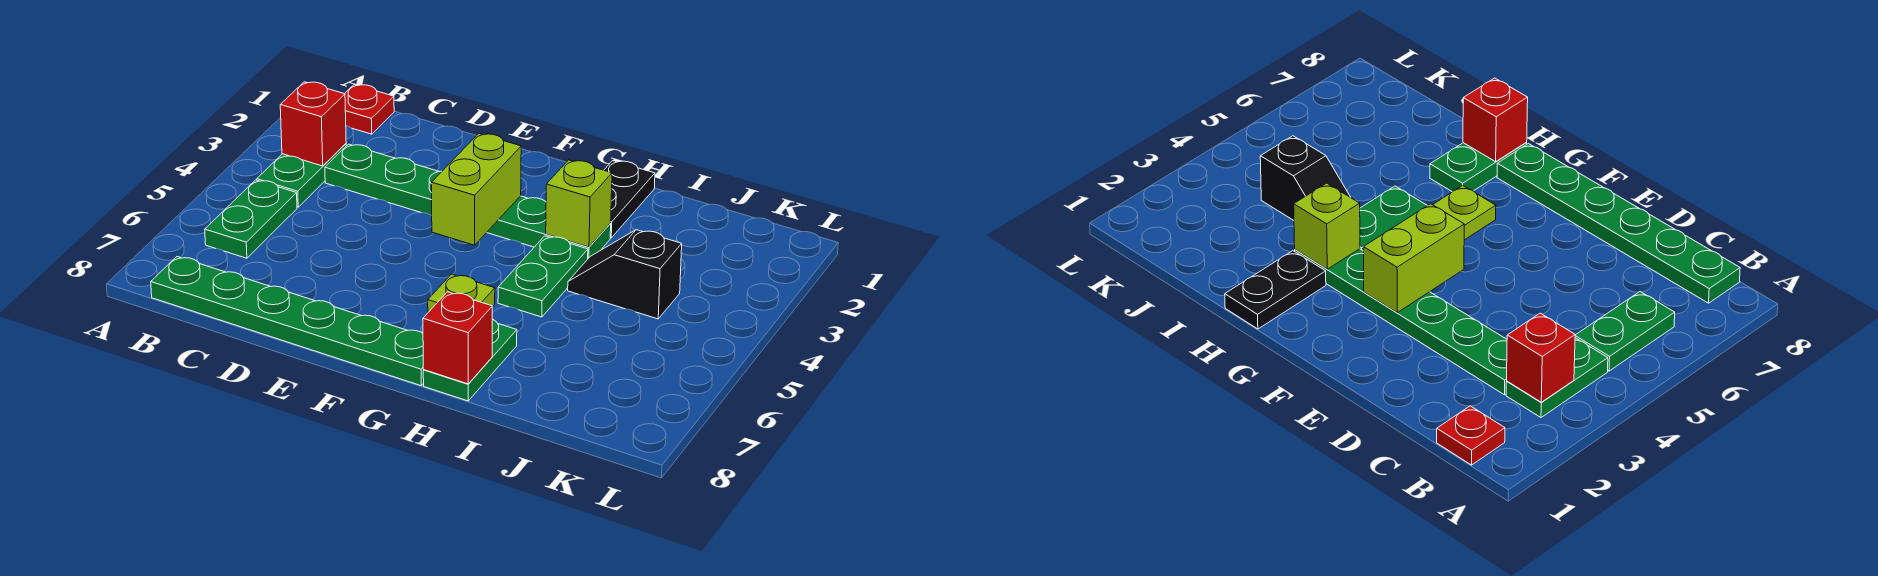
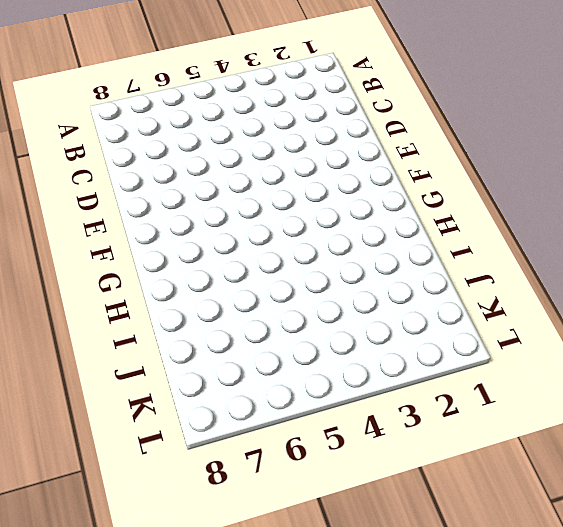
none -> red plate B1 level 1
none -> green plate B3:B4 level 1
none -> green plate B5:B6 level 1

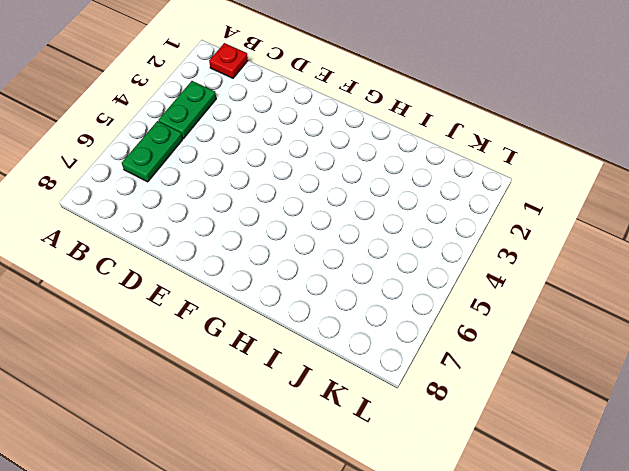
none -> green plate B8:G8 level 1
none -> green plate C3:H3 level 1
none -> lime plate G6 level 1

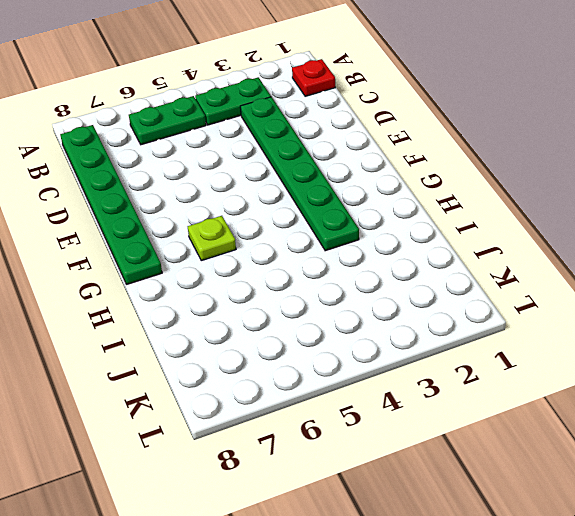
none -> black plate H1:H2 level 1
none -> green plate H4:H5 level 1
none -> green plate H7:H8 level 1

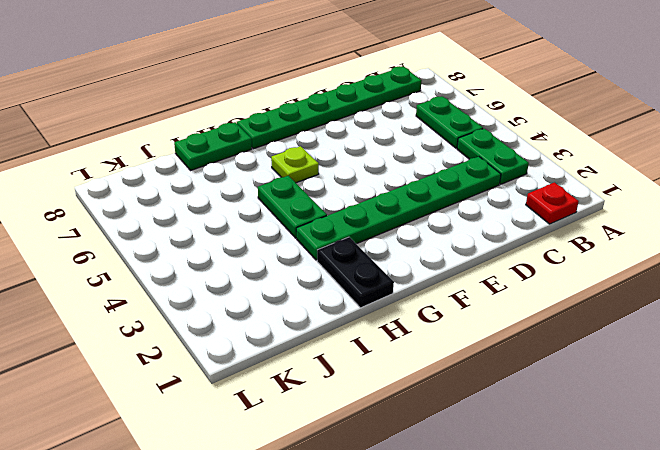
green plate H8:I8 level 1 -> green plate H7:H8 level 1
none -> black slope I4:J4 level 1 top J
none -> red brick B3 level 2
none -> lime brick F3:F4 level 2

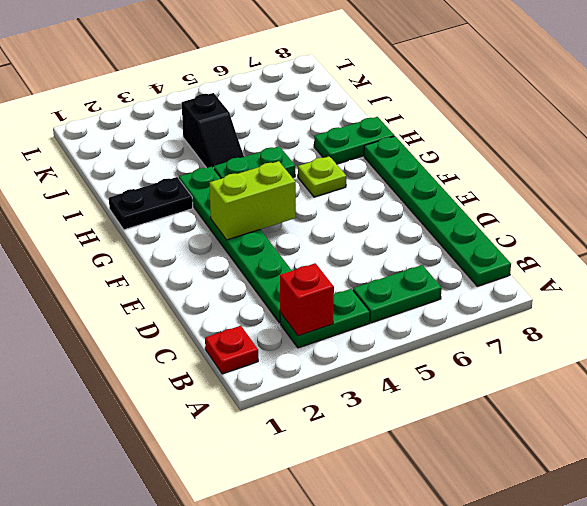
none -> lime brick H3 level 2
none -> red brick H8 level 2

